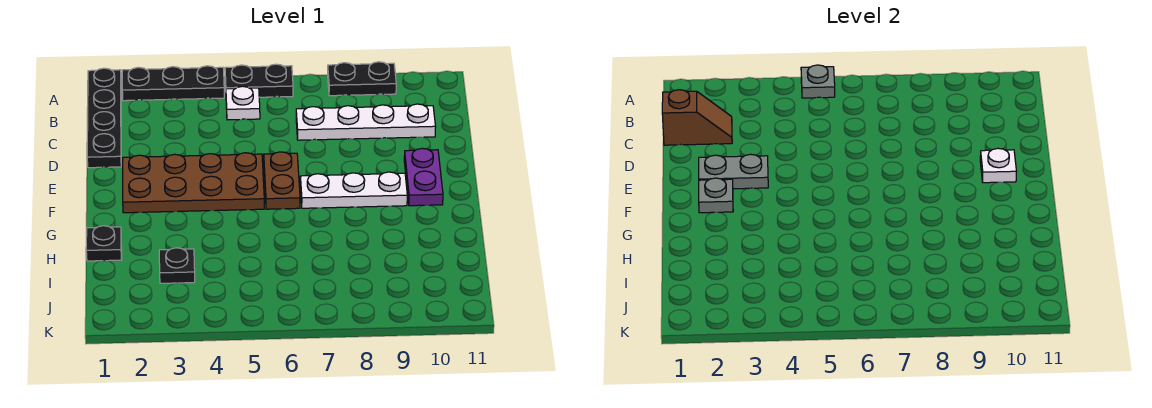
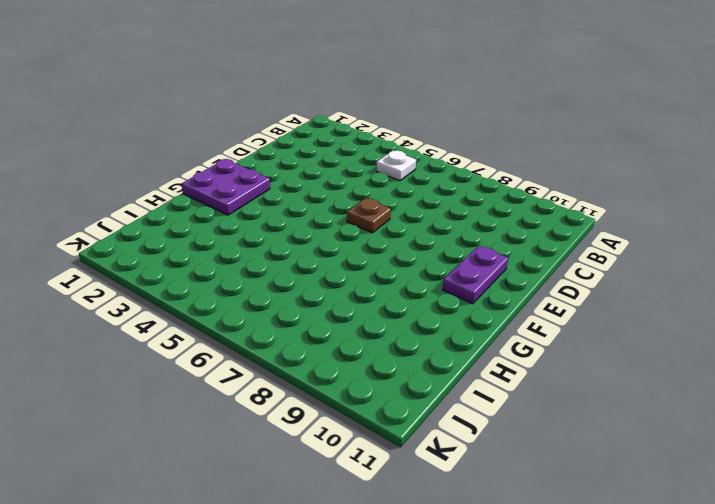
brown plate E6 level 1 -> brown plate E6:F6 level 1
purple plate F1:G2 level 1 -> brown plate E2:F5 level 1
none -> black plate A1:D1 level 1
none -> black plate A2:A4 level 1
none -> black plate A5:A6 level 1

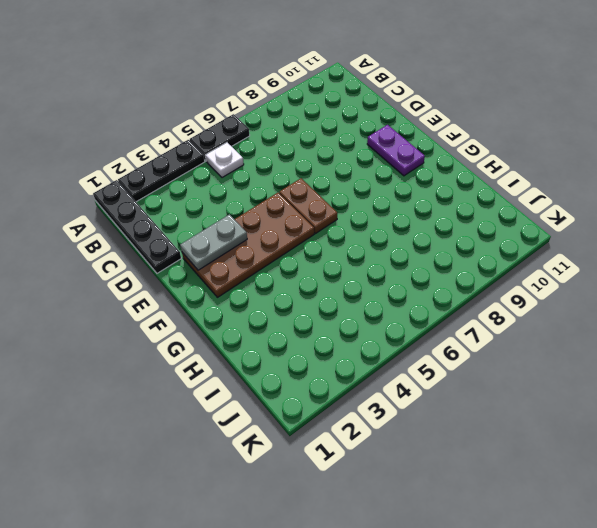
none -> black plate A8:A9 level 1
none -> white plate C7:C10 level 1
none -> white plate F7:F9 level 1

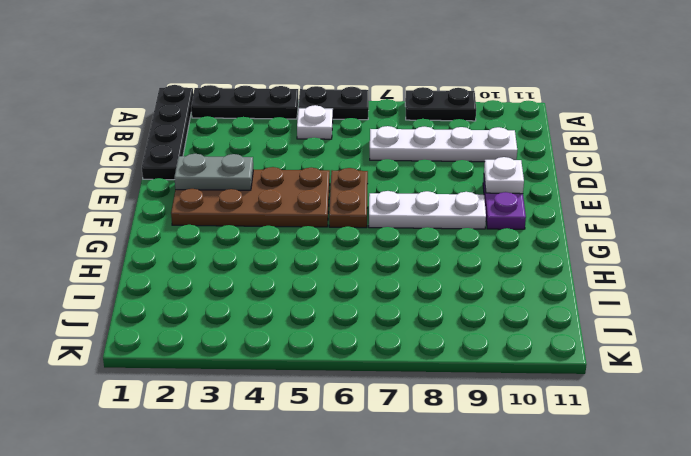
none -> black plate H1 level 1
none -> black plate I3 level 1
none -> grey plate A5 level 2

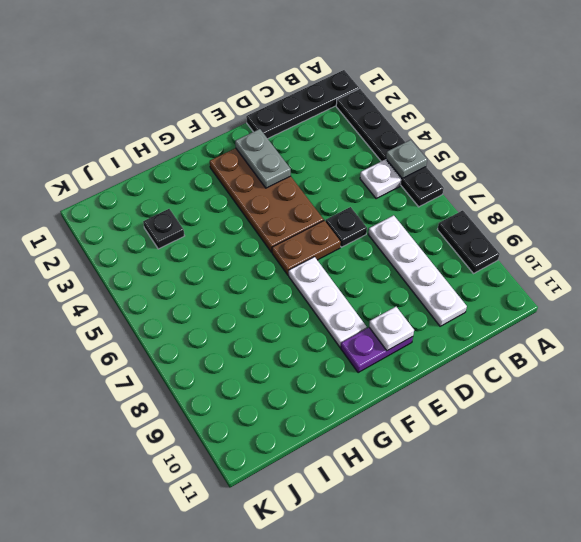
black plate D6 level 1 -> black plate H1 level 1
none -> brown slope C1:C2 level 2 top 1
none -> grey plate F2 level 2

